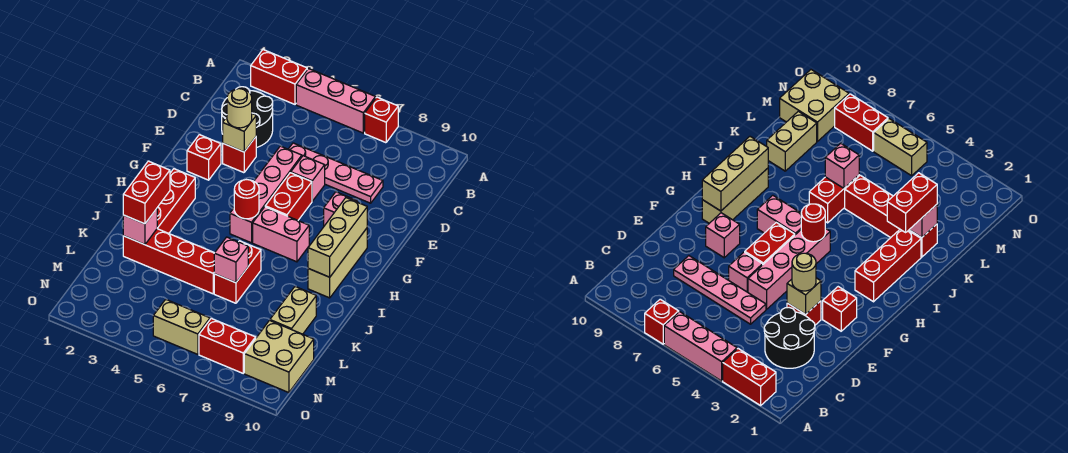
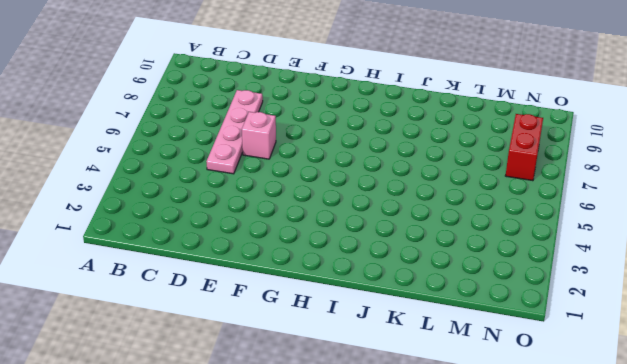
none -> red brick A2:A3 level 1
none -> pink brick A4:A6 level 1
none -> red brick A7 level 1

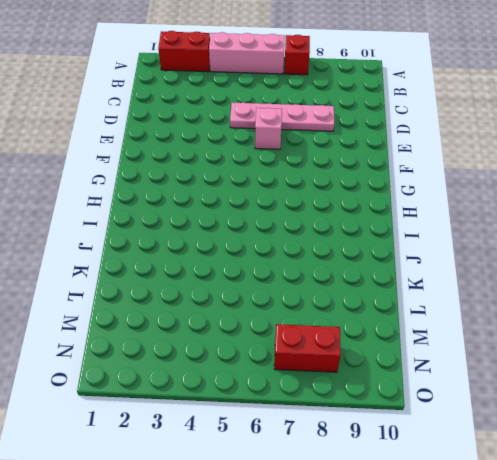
none -> black round brick C2:D3 level 1
none -> red brick E3 level 1
none -> pink brick E5:H5 level 1

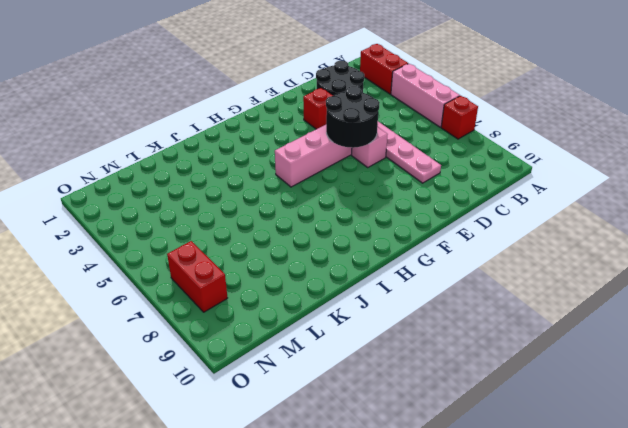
black round brick E5:F6 level 2 -> none
none -> red brick F2 level 1
none -> red brick F6:G6 level 1
none -> pink brick F8 level 1

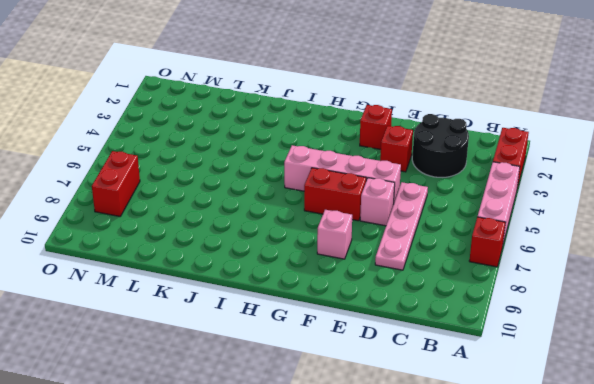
none -> tan brick G9:I9 level 1
none -> red brick H2:J2 level 1
none -> pink brick H6:H7 level 1

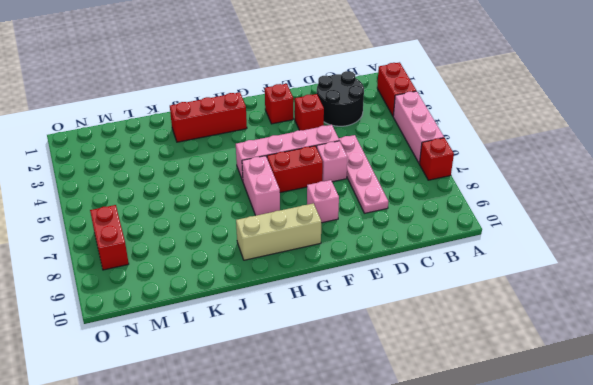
none -> red brick J6:K6 level 1
none -> red brick K2:K5 level 1
none -> tan brick K9:L9 level 1

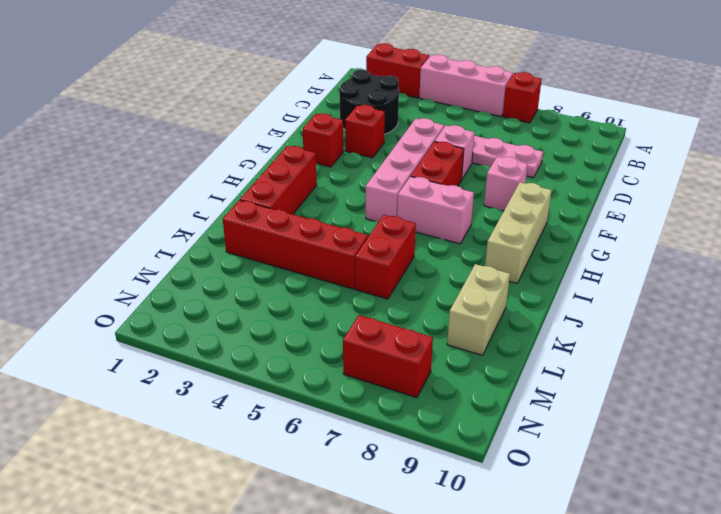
none -> tan brick M9:N10 level 1
none -> tan brick N5:N6 level 1
none -> tan brick E3 level 2

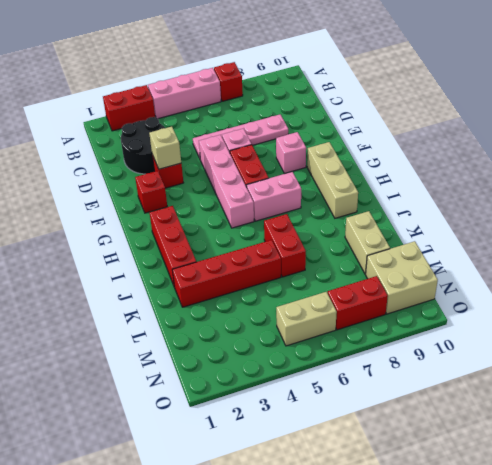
none -> tan brick G9:I9 level 2
none -> red round brick H5 level 2
none -> pink brick K2 level 2

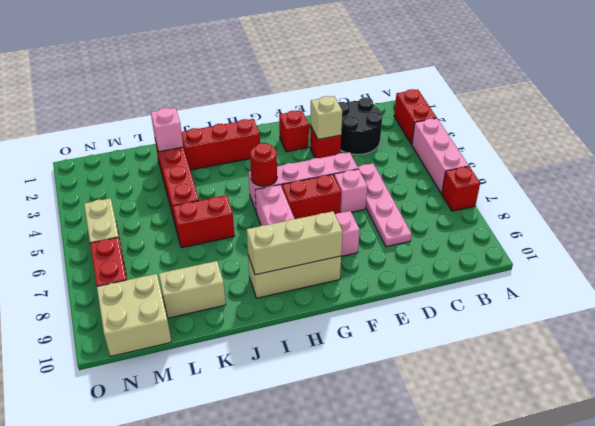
none -> pink brick K6 level 2
none -> tan round brick E3 level 3
none -> red brick J2:K2 level 3

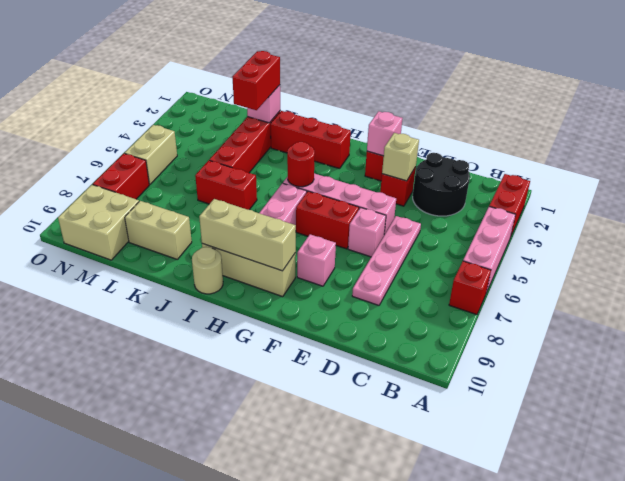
pink brick F2 level 2 -> pink brick K6 level 2
tan round brick I10 level 1 -> tan round brick E3 level 3
red brick K2:K3 level 3 -> red brick J2:K2 level 3

